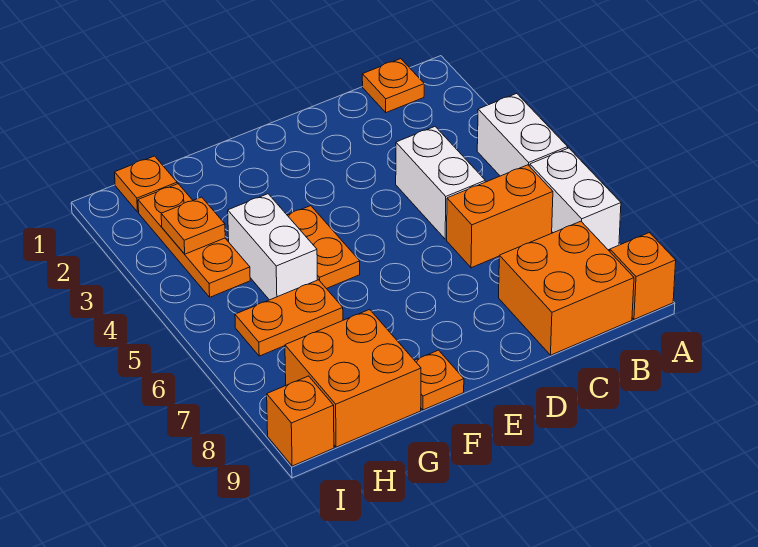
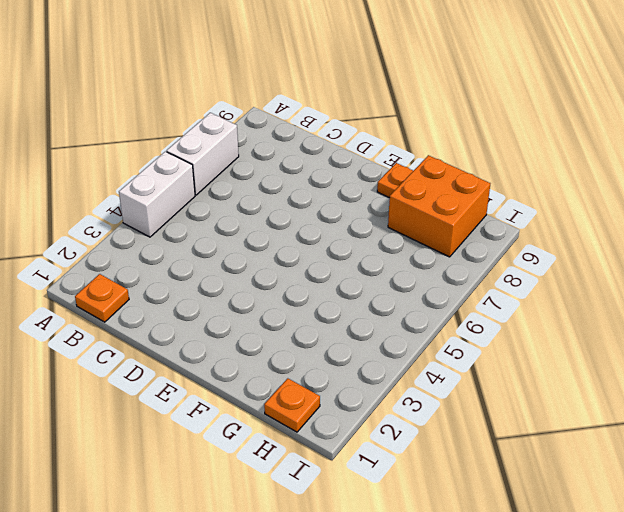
none -> orange brick A9 level 1
none -> orange brick B6:C6 level 1
none -> orange brick B8:C9 level 1

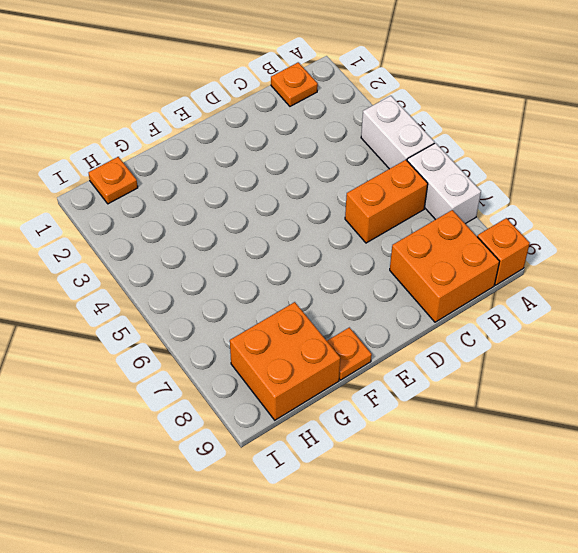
none -> white brick C4:C5 level 1
none -> orange plate F4:F5 level 1
none -> white brick G4:G5 level 1

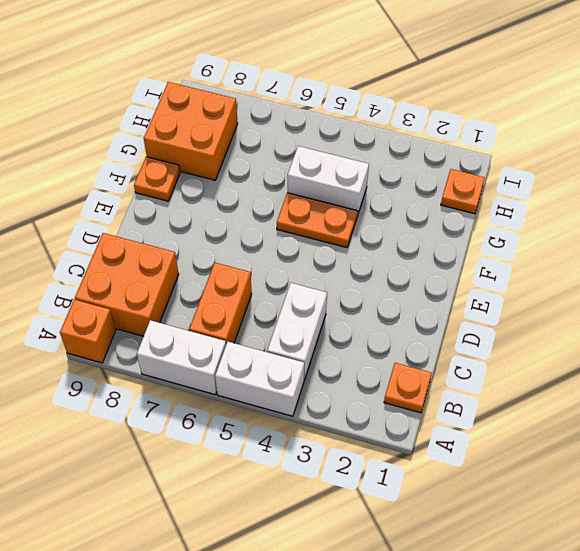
white brick B4:C4 level 1 -> white brick C4:C5 level 1
none -> orange plate G6:H6 level 1
none -> orange plate H2:H4 level 1
none -> orange brick I9 level 1

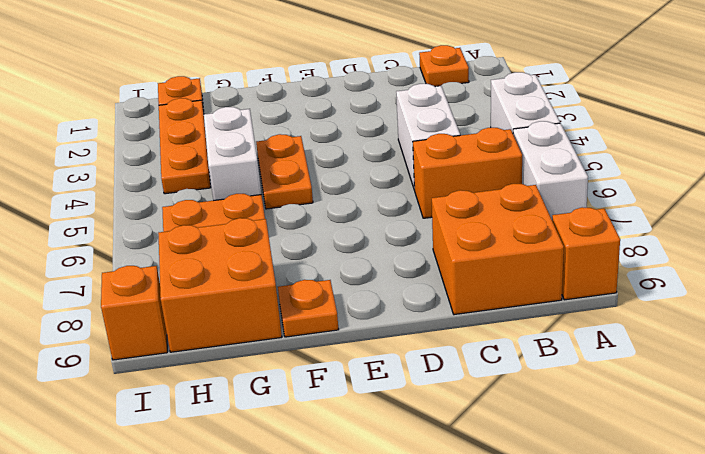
none -> orange plate H3 level 2

